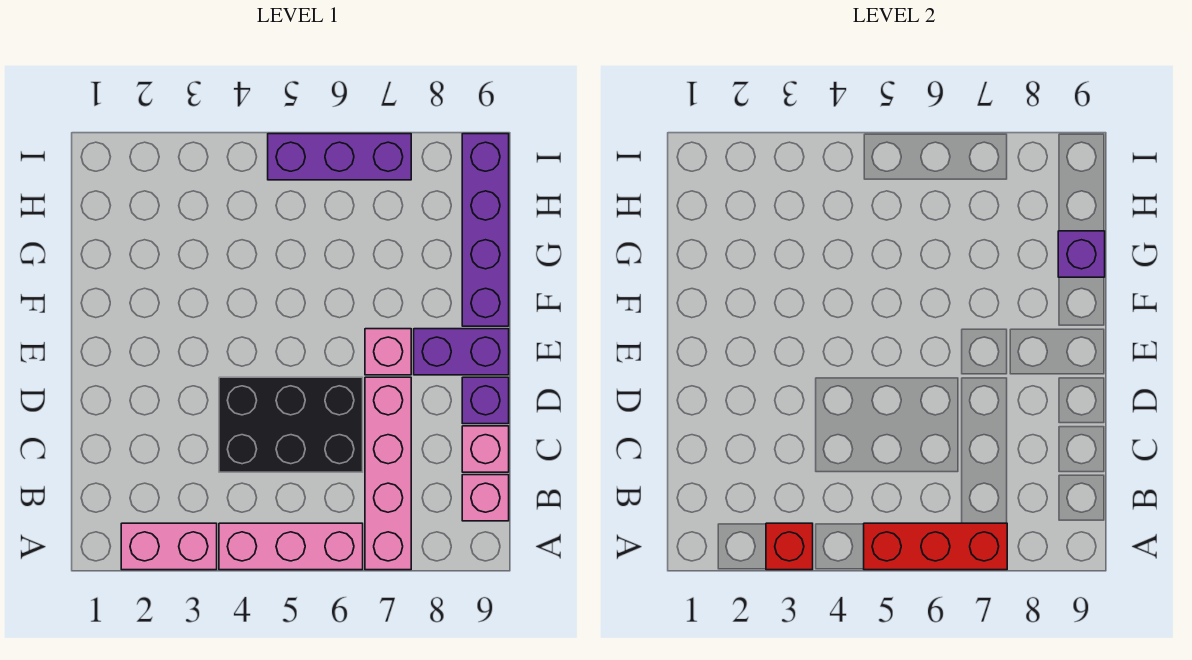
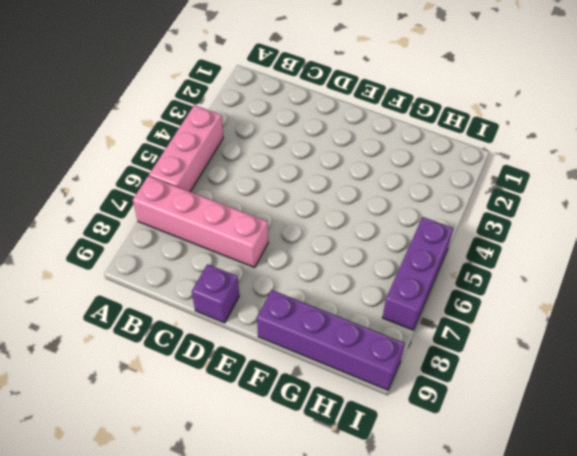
none -> pink brick A2:A3 level 1
none -> pink brick B9 level 1
none -> black brick C4:D6 level 1

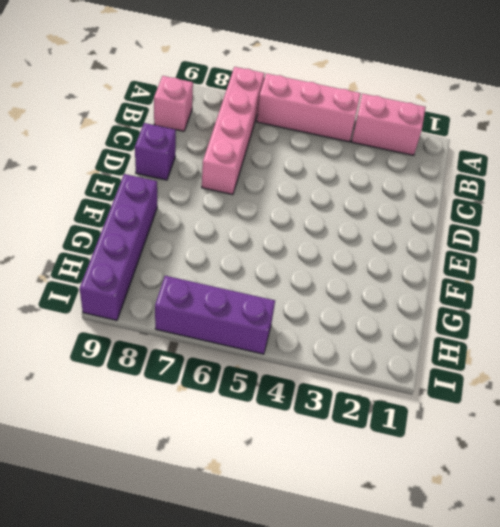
none -> black brick C4:D6 level 1
none -> pink brick C9 level 1
none -> pink brick E7 level 1

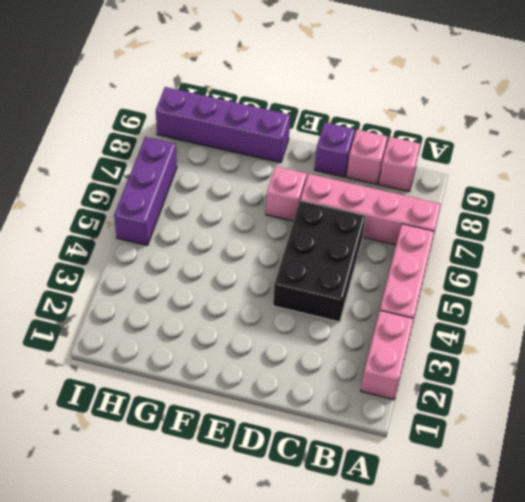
none -> purple brick E8:E9 level 1
none -> red brick A3 level 2
none -> red brick A5:A7 level 2

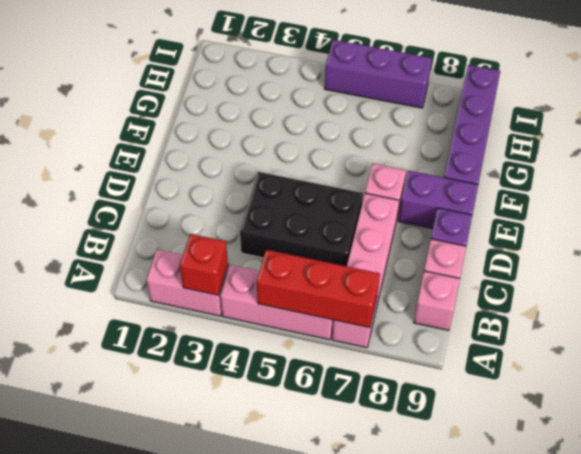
none -> purple brick G9 level 2

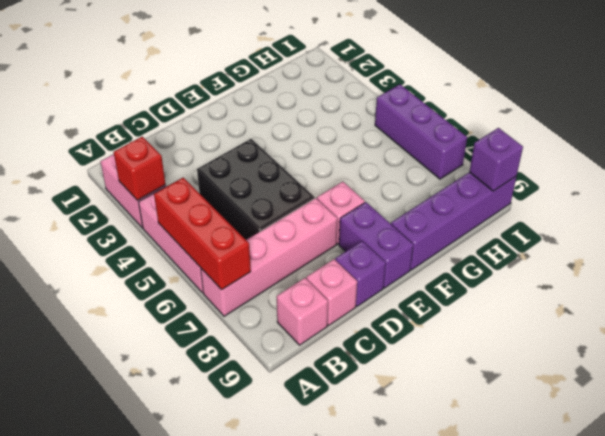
purple brick I9 level 2 -> purple brick G9 level 2

